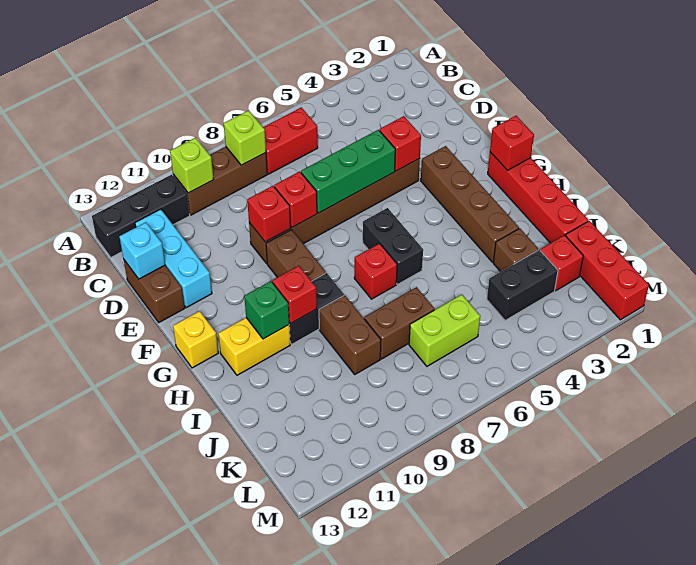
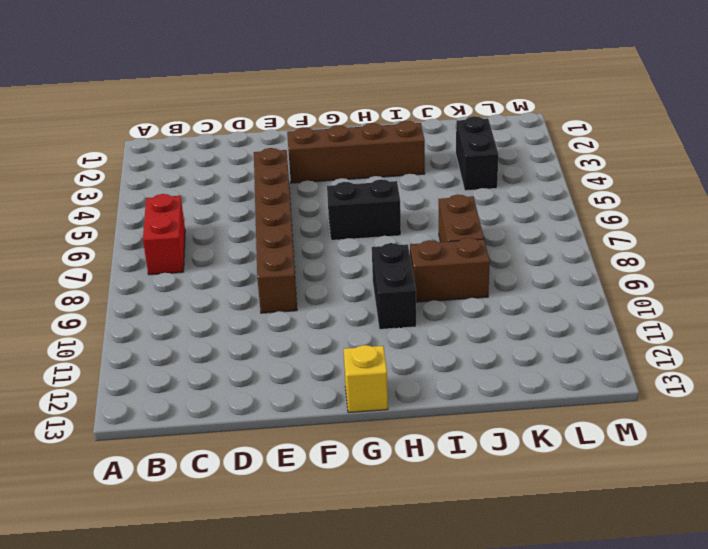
none -> brown brick B8:B10 level 1
none -> black brick B11:B13 level 1
none -> cyan brick C12:E12 level 1
none -> brown brick D13:E13 level 1

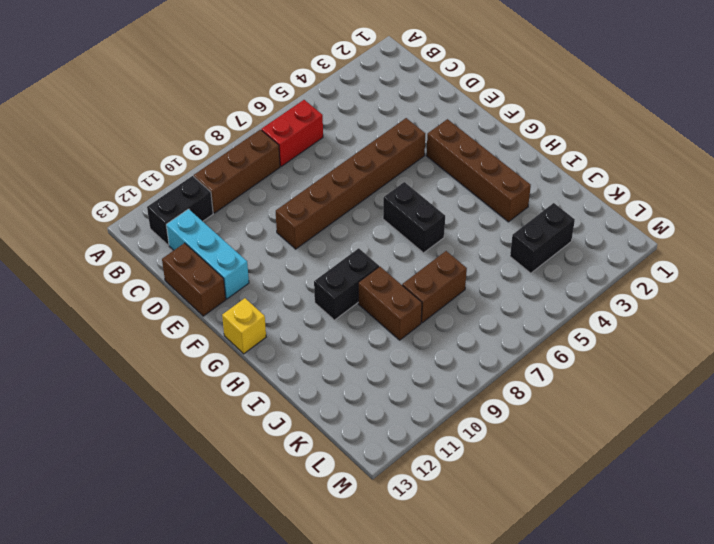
black brick B11:B12 level 1 -> black brick B11:B13 level 1
none -> brown brick F9:G9 level 1
none -> red brick G1:J1 level 1
none -> red brick H7 level 1
none -> yellow brick H11:H12 level 1

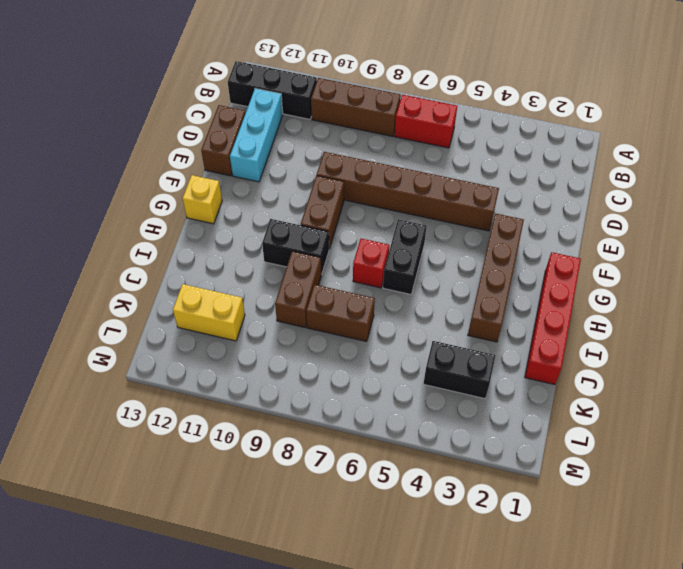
yellow brick K11:K12 level 1 -> yellow brick H11:H12 level 1
none -> brown brick J3 level 1
none -> red brick K1:M1 level 1
none -> red brick K2 level 1
none -> lime brick K6:K7 level 1

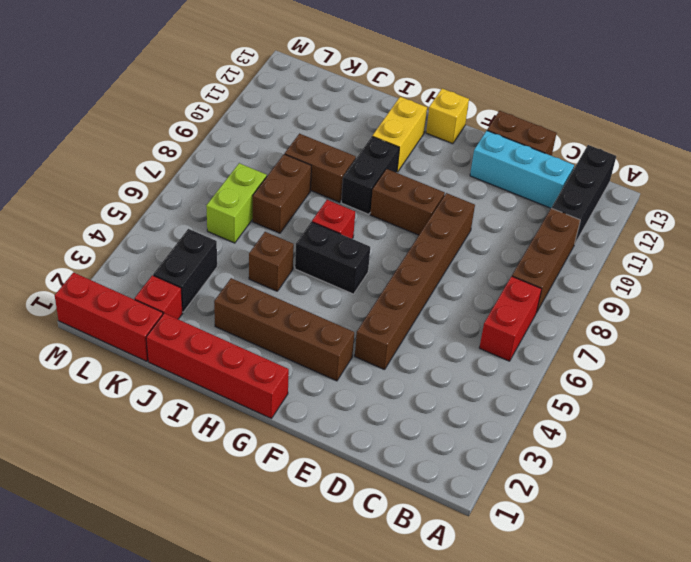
brown brick I5 level 1 -> brown brick J3 level 1
none -> lime brick B8 level 2
none -> lime brick B10 level 2
none -> cyan brick D13 level 2
none -> red brick E4 level 2

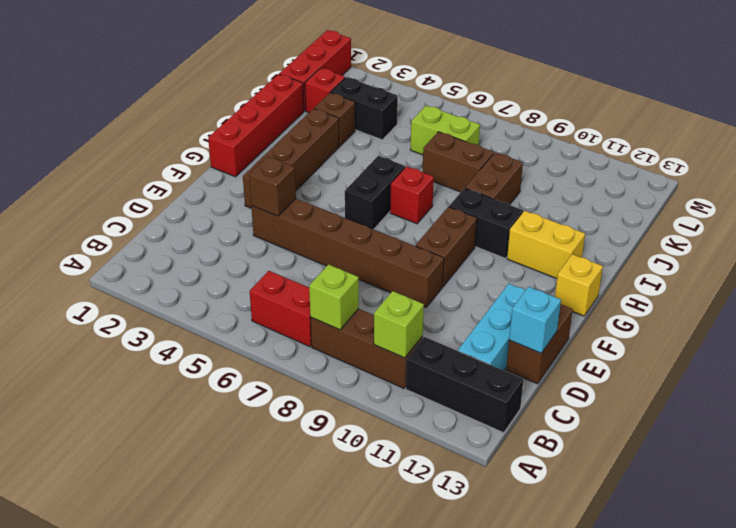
brown brick E4 level 2 -> red brick E4 level 2
none -> green brick E5:E7 level 2
none -> red brick E8 level 2
none -> red brick E9 level 2
none -> red brick G1 level 2

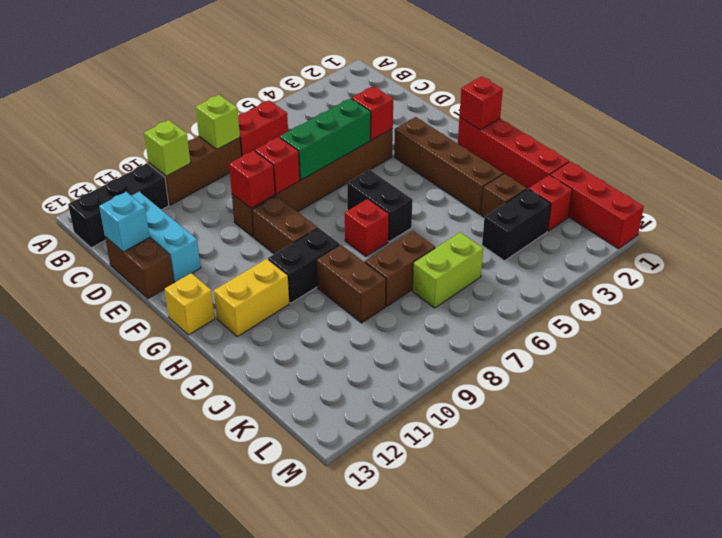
none -> red brick H10 level 2
none -> green brick H11 level 2

